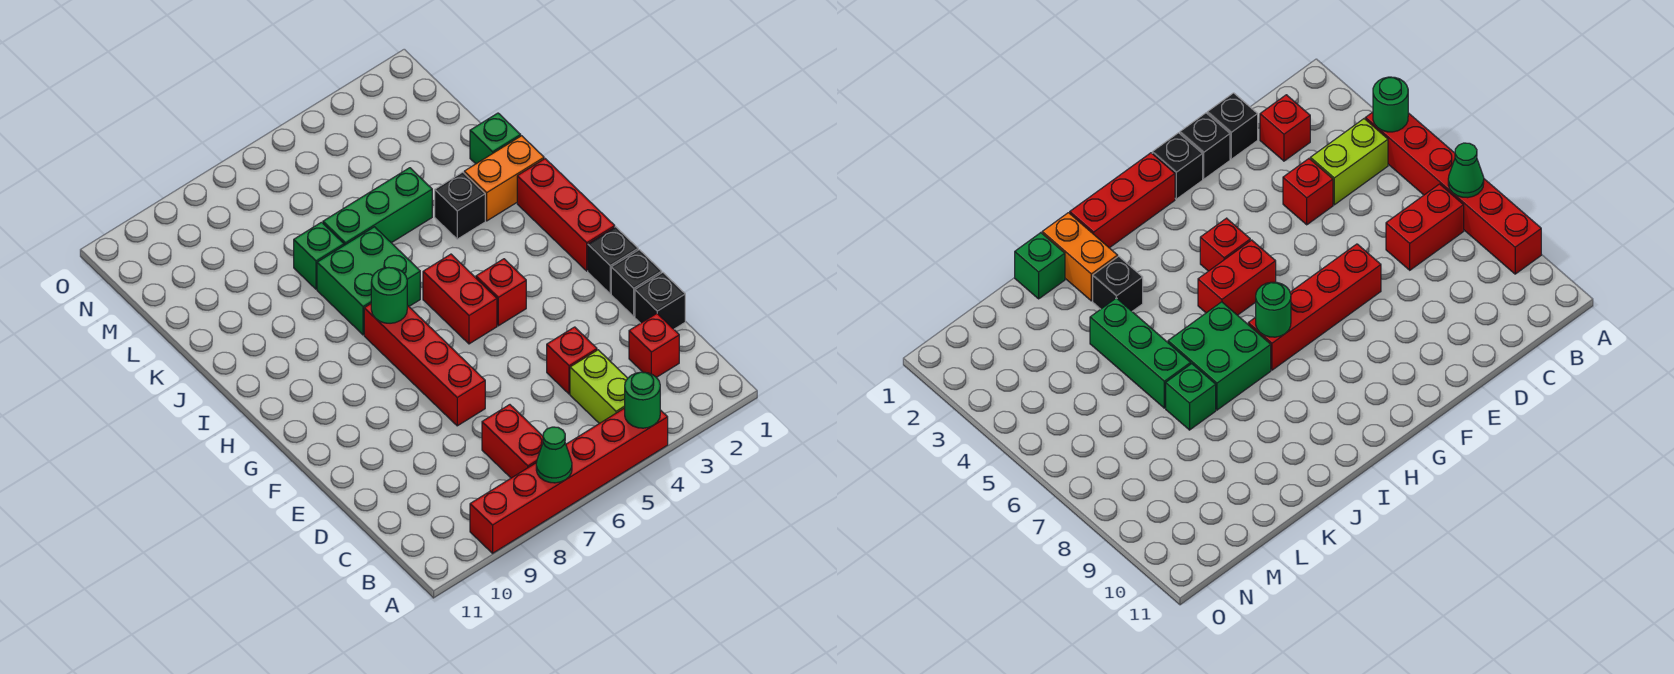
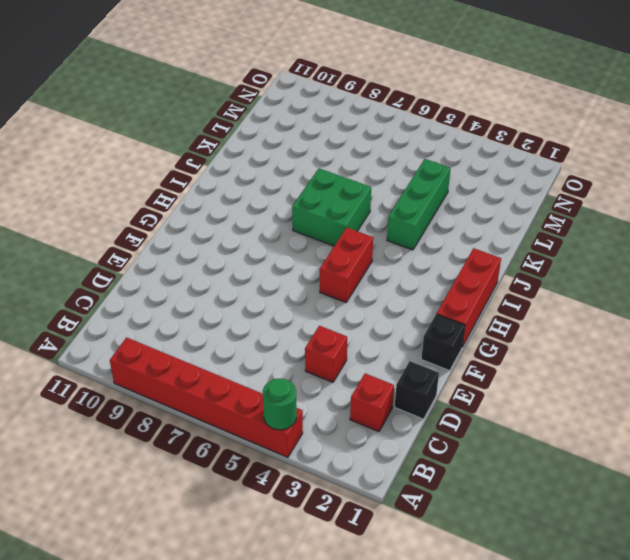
green brick J4:L4 level 1 -> green brick K4:K6 level 1
none -> lime brick B4:C4 level 1
none -> red brick B7:C7 level 1
none -> black brick E1 level 1

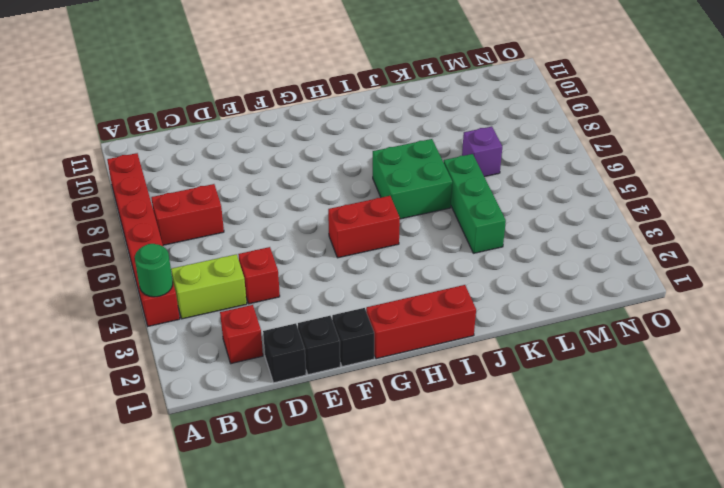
purple brick L7 level 1 -> none
none -> red brick E7:H7 level 1
none -> red brick G4 level 1
none -> orange brick J1:J2 level 1

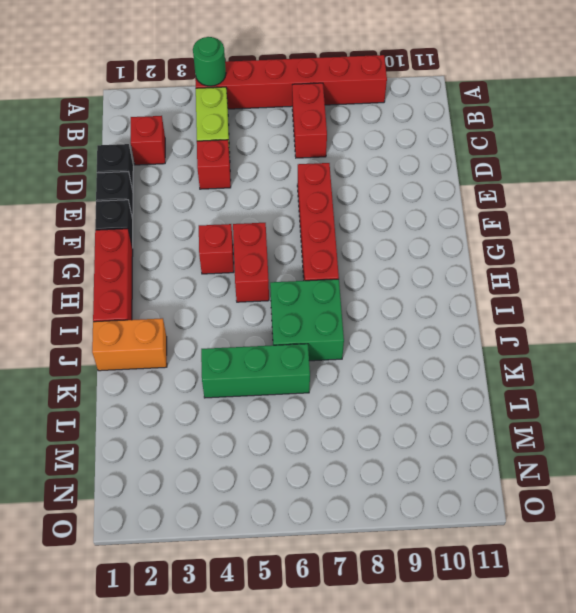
none -> black brick J3 level 1
none -> green brick K1 level 1
none -> green brick K7 level 1

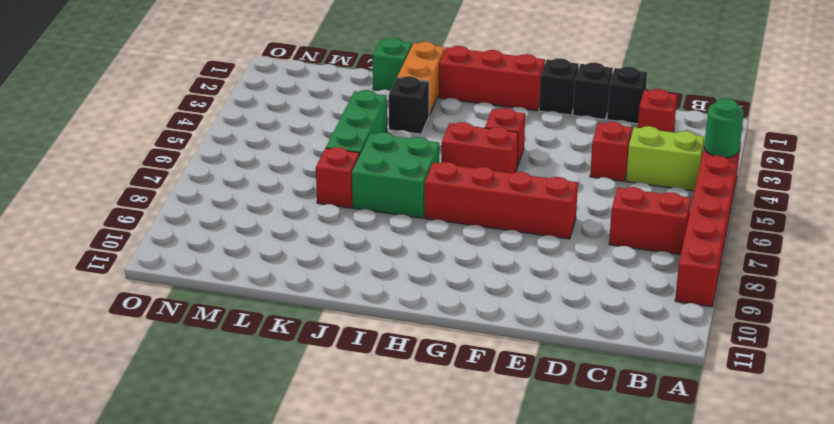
red brick K7 level 1 -> green brick K7 level 1
none -> green cone A7 level 2
none -> green round brick H7 level 2

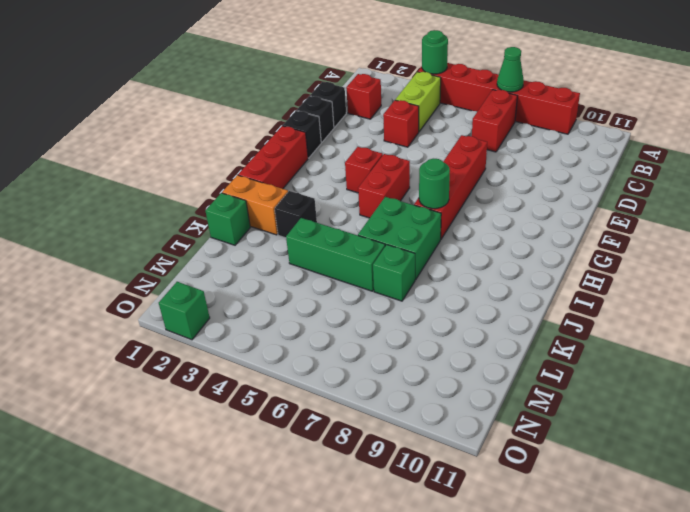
green brick O2 level 1 -> none

